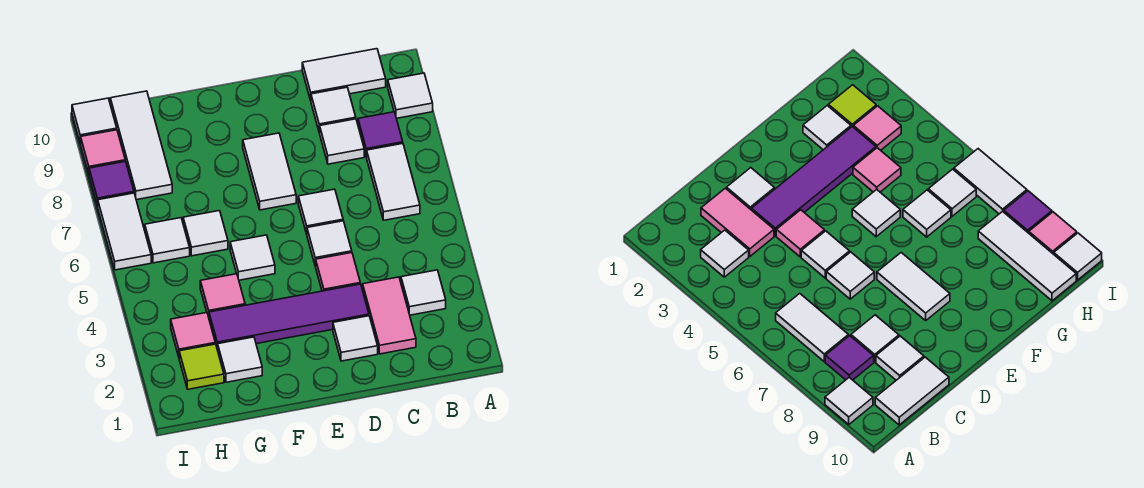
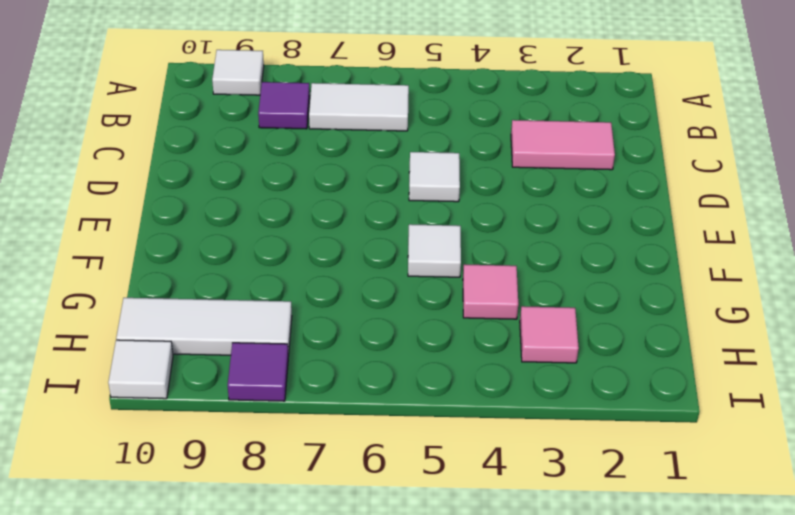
none -> white tile B3 level 1
none -> white tile B10:C10 level 1
none -> white tile C8 level 1

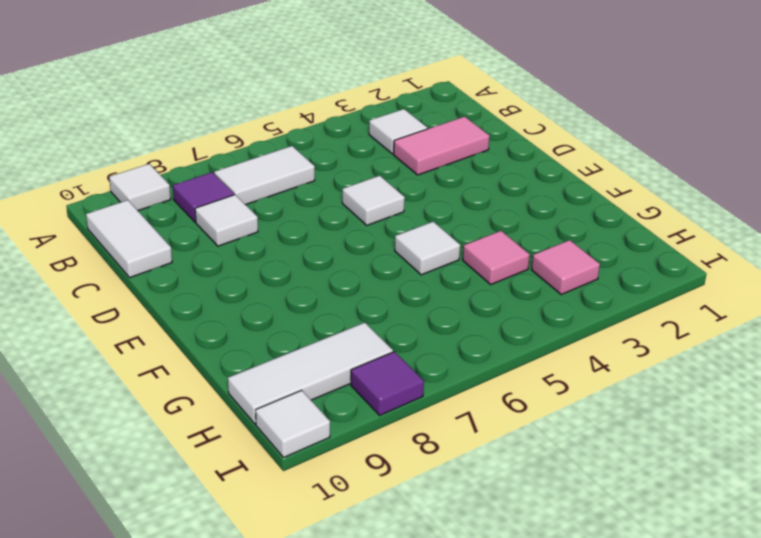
none -> white tile C9 level 1
none -> white tile D2 level 1
none -> purple tile D3:G3 level 1

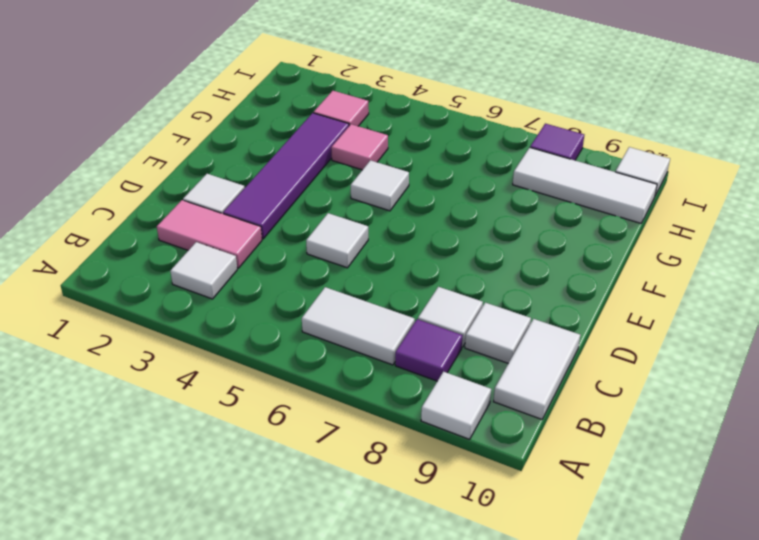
none -> pink tile D4 level 1
none -> white tile D6 level 1
none -> white tile E7:E8 level 1

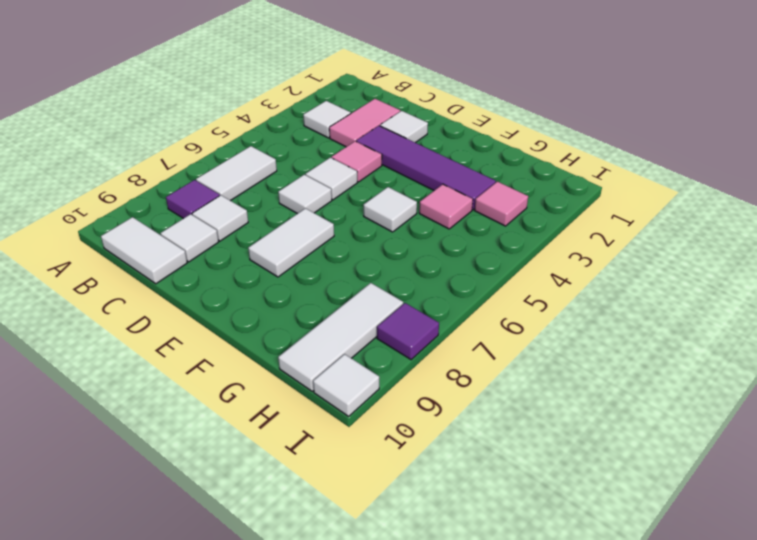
none -> white tile A9 level 1
none -> white tile G2 level 1
none -> white tile G6 level 1

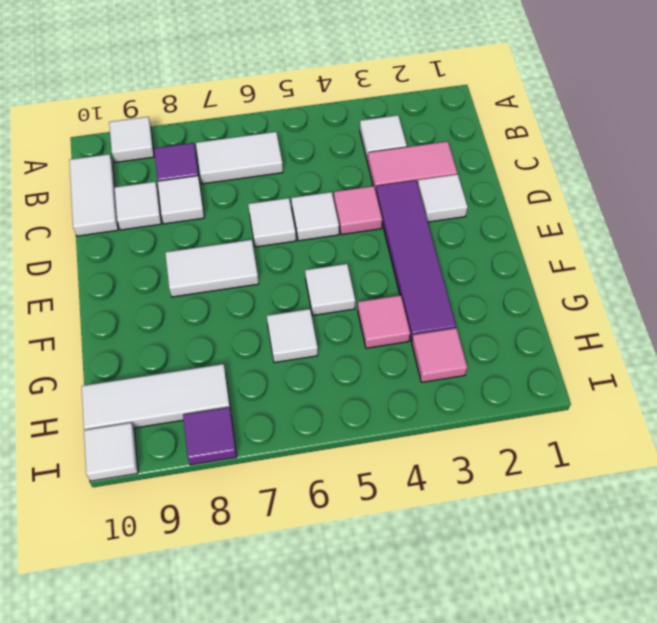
none -> white tile G2 level 1
none -> lime tile H2 level 1
none -> white tile H6 level 1

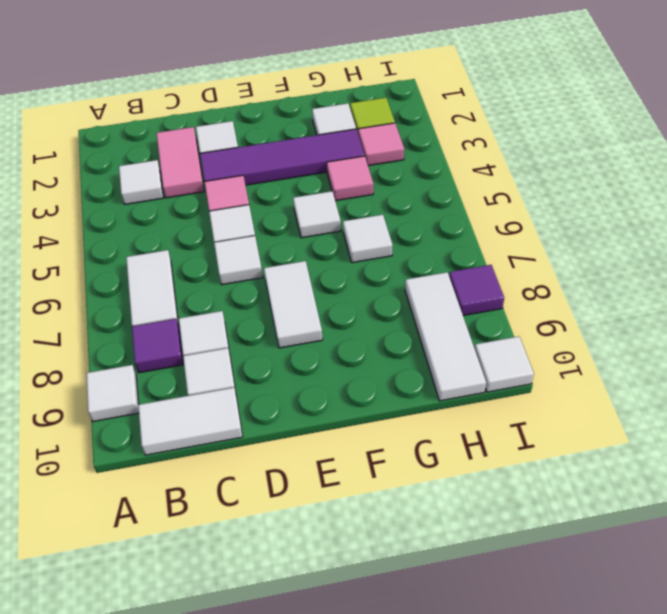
none -> white tile H6 level 1
none -> white tile I6:I7 level 1
none -> pink tile I9 level 1

